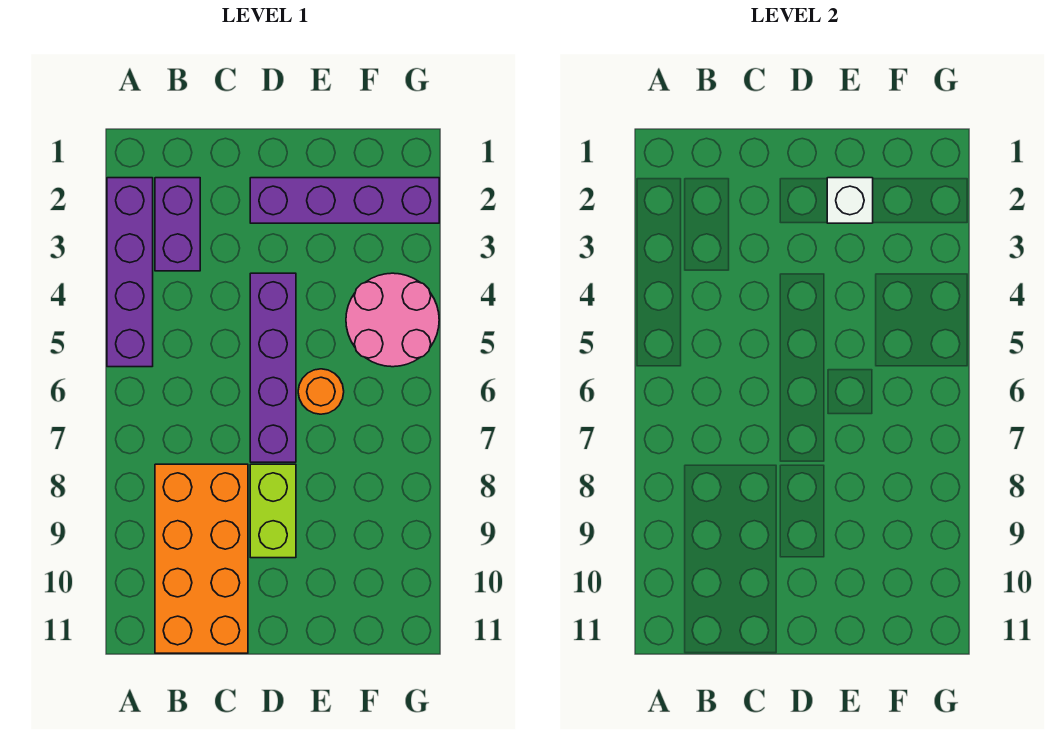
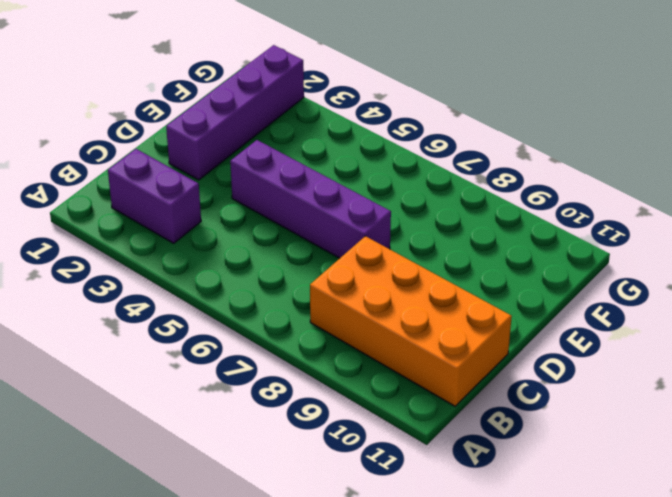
none -> purple brick A2:A5 level 1
none -> lime brick D8:D9 level 1

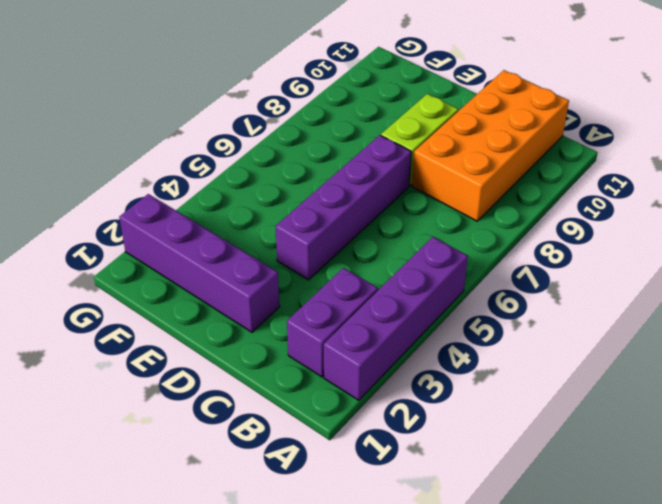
none -> orange round brick E6 level 1
none -> pink round brick F4:G5 level 1

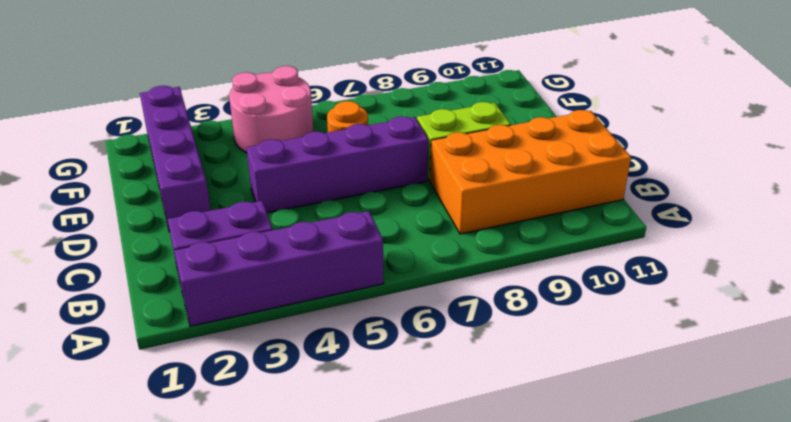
none -> white brick E2 level 2

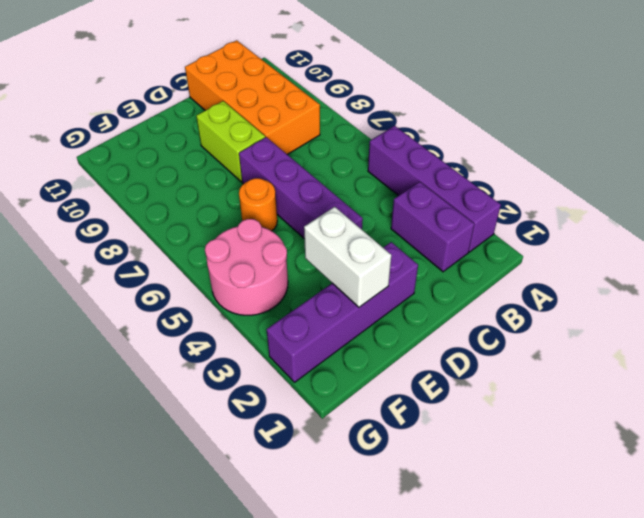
white brick E2:E3 level 2 -> white brick E2 level 2

